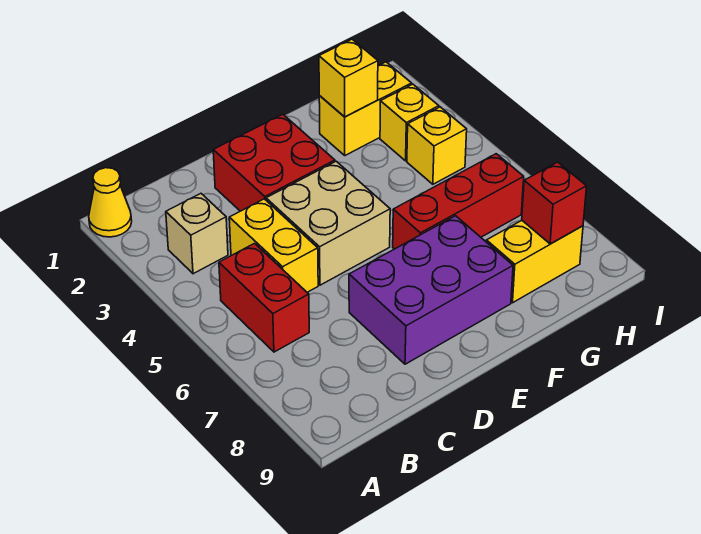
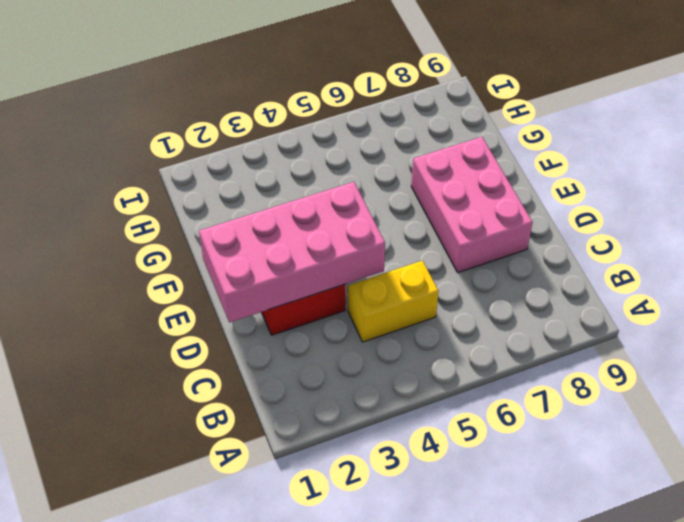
pink brick D1:E4 level 2 -> none
pink brick D7:F8 level 1 -> purple brick D7:F8 level 1
none -> yellow cone A1 level 1
none -> tan brick B3 level 1
none -> red brick B5:B6 level 1

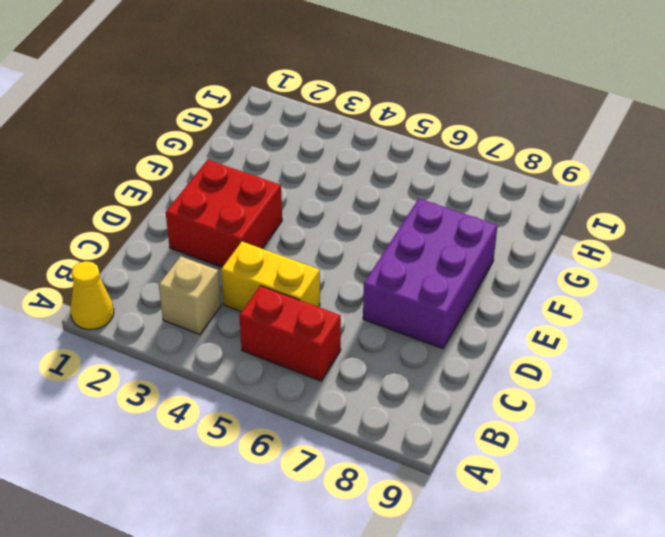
none -> tan brick D4:E5 level 1
none -> red brick F6:H6 level 1
none -> yellow brick G2:H2 level 1

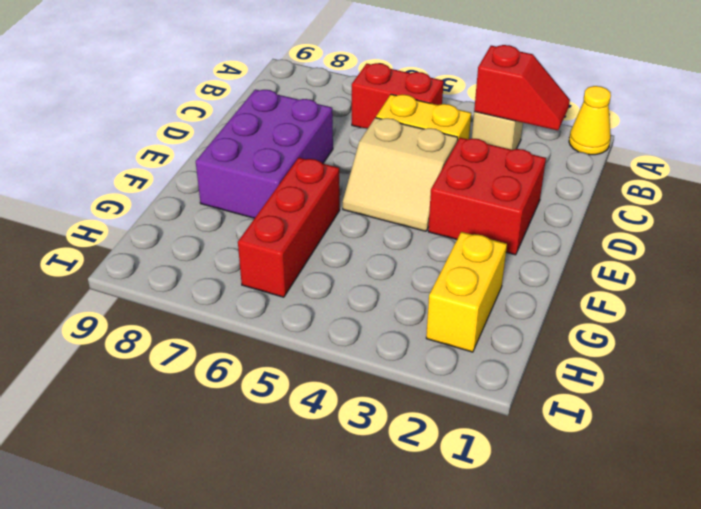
red slope B2:B3 level 2 top 3 -> none
tan slope D4:E5 level 1 top D -> tan brick D4:E5 level 1
none -> yellow brick G8:H8 level 1
none -> yellow brick H3 level 1
none -> yellow brick H4 level 1

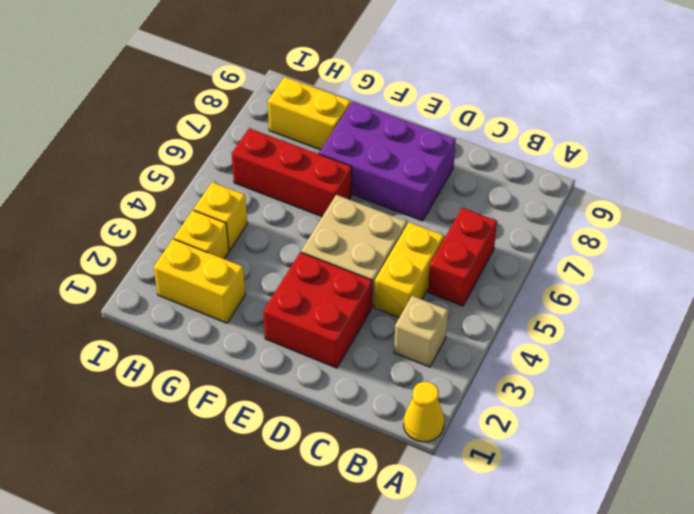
none -> yellow brick G2 level 2
none -> red brick H8 level 2

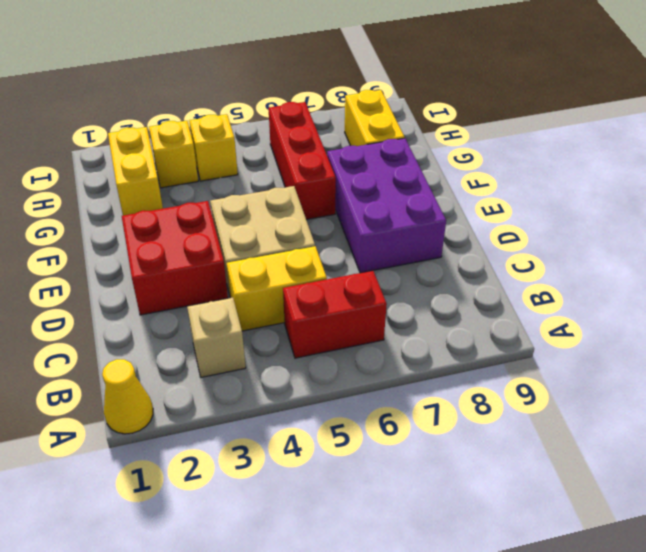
none -> yellow brick G2 level 2
none -> red brick H8 level 2

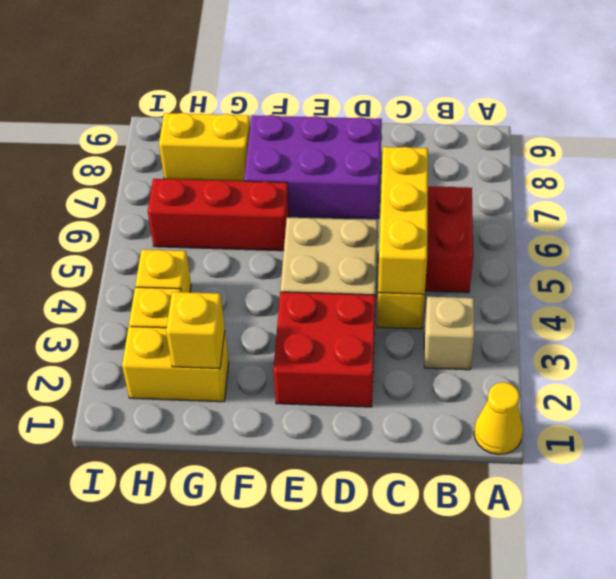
yellow brick C4:C6 level 2 -> none
none -> red brick H8 level 2

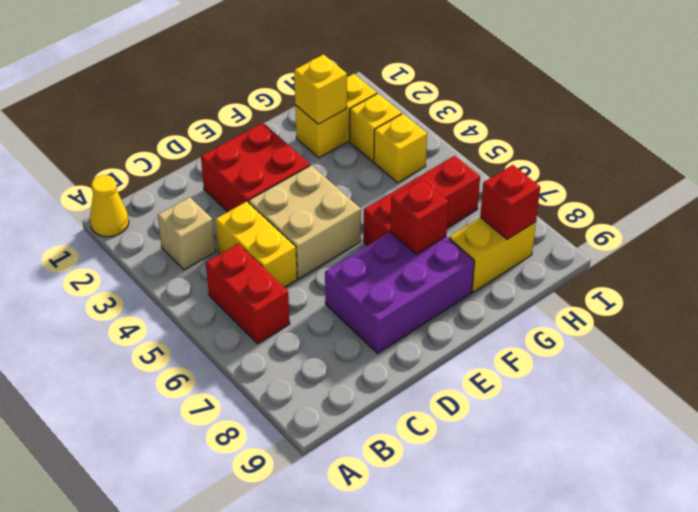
red brick F7 level 2 -> none

